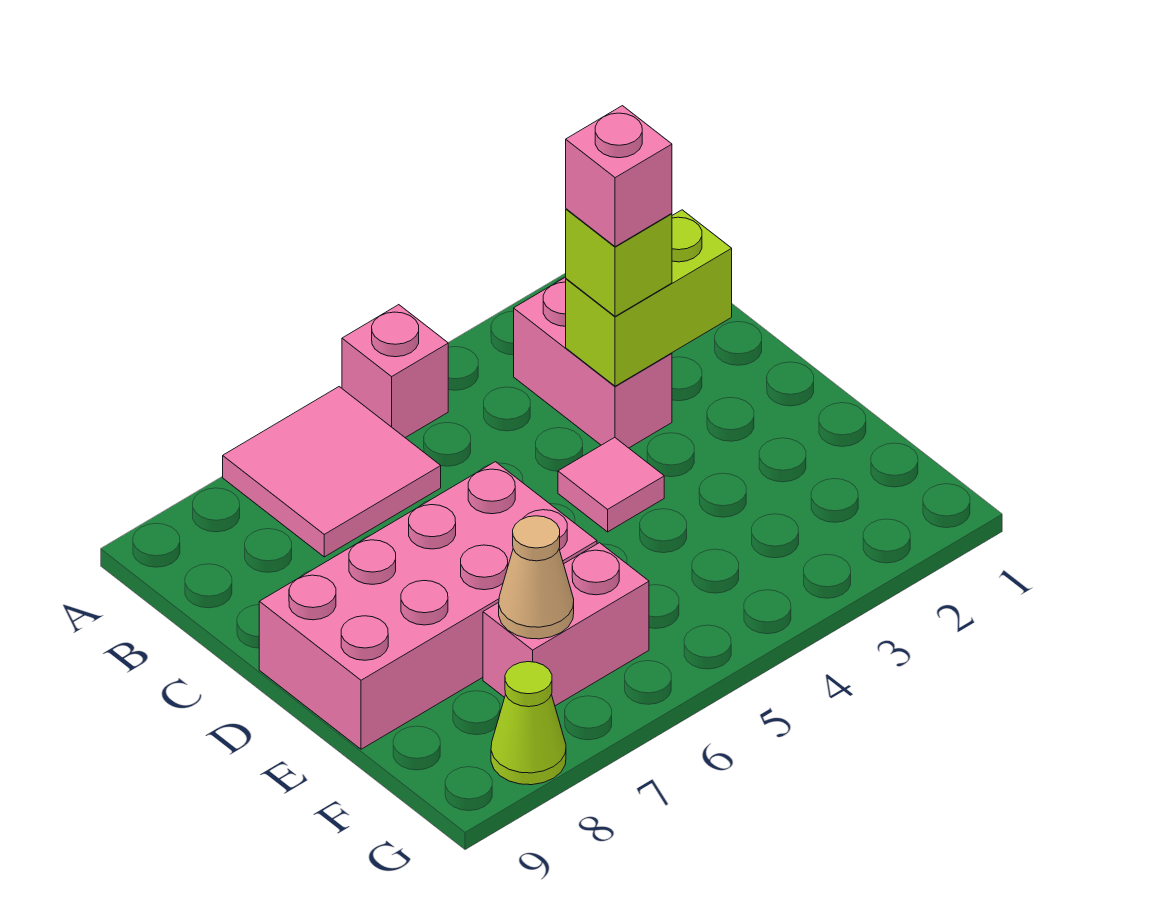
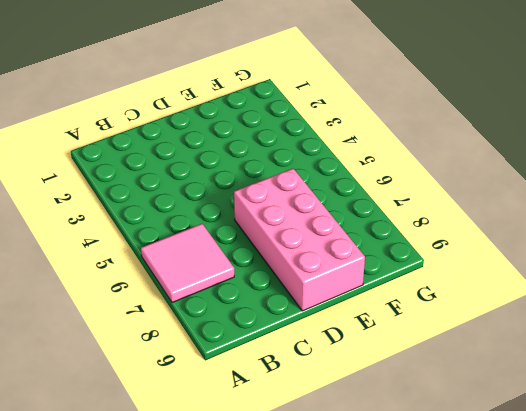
none -> pink brick A5 level 1
none -> pink brick B3:C3 level 1

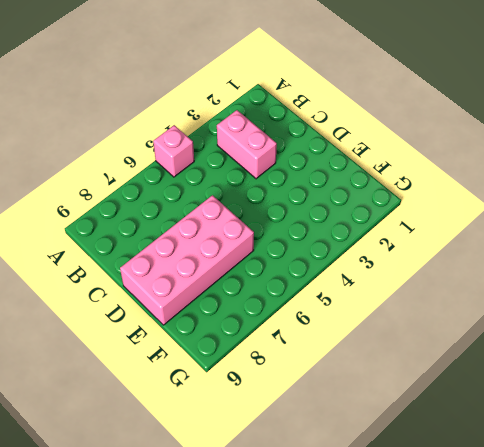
none -> pink tile A6:B7 level 1
none -> pink tile D4 level 1

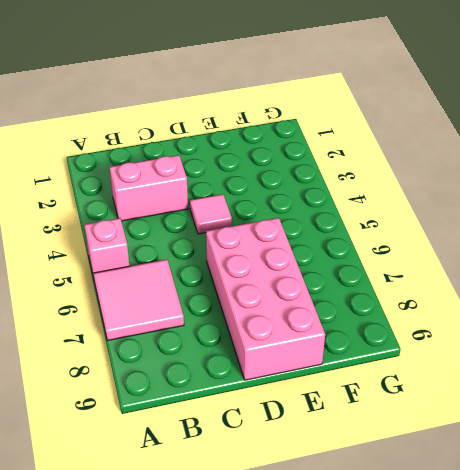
none -> pink brick F6:F7 level 1
none -> lime cone G8 level 1

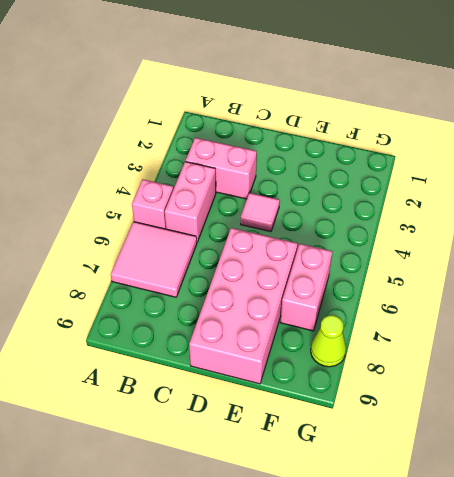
pink brick B4:B5 level 1 -> none
none -> lime brick C2:C3 level 2
none -> tan cone F7 level 2

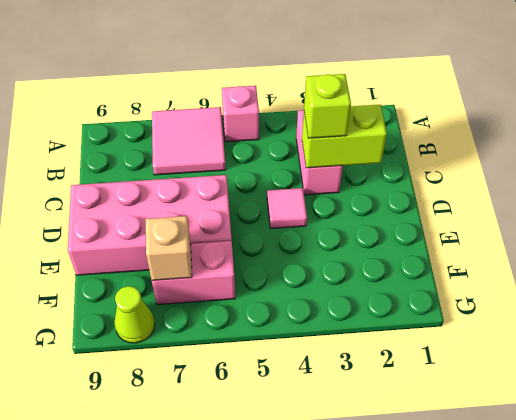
tan brick F7 level 2 -> tan cone F7 level 2
none -> pink brick C3 level 4

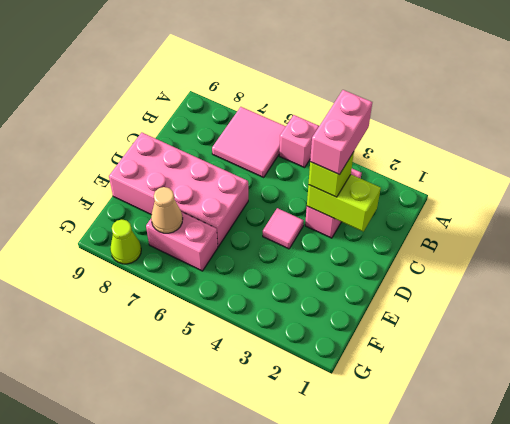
pink brick B3:C3 level 4 -> pink brick C3 level 4

